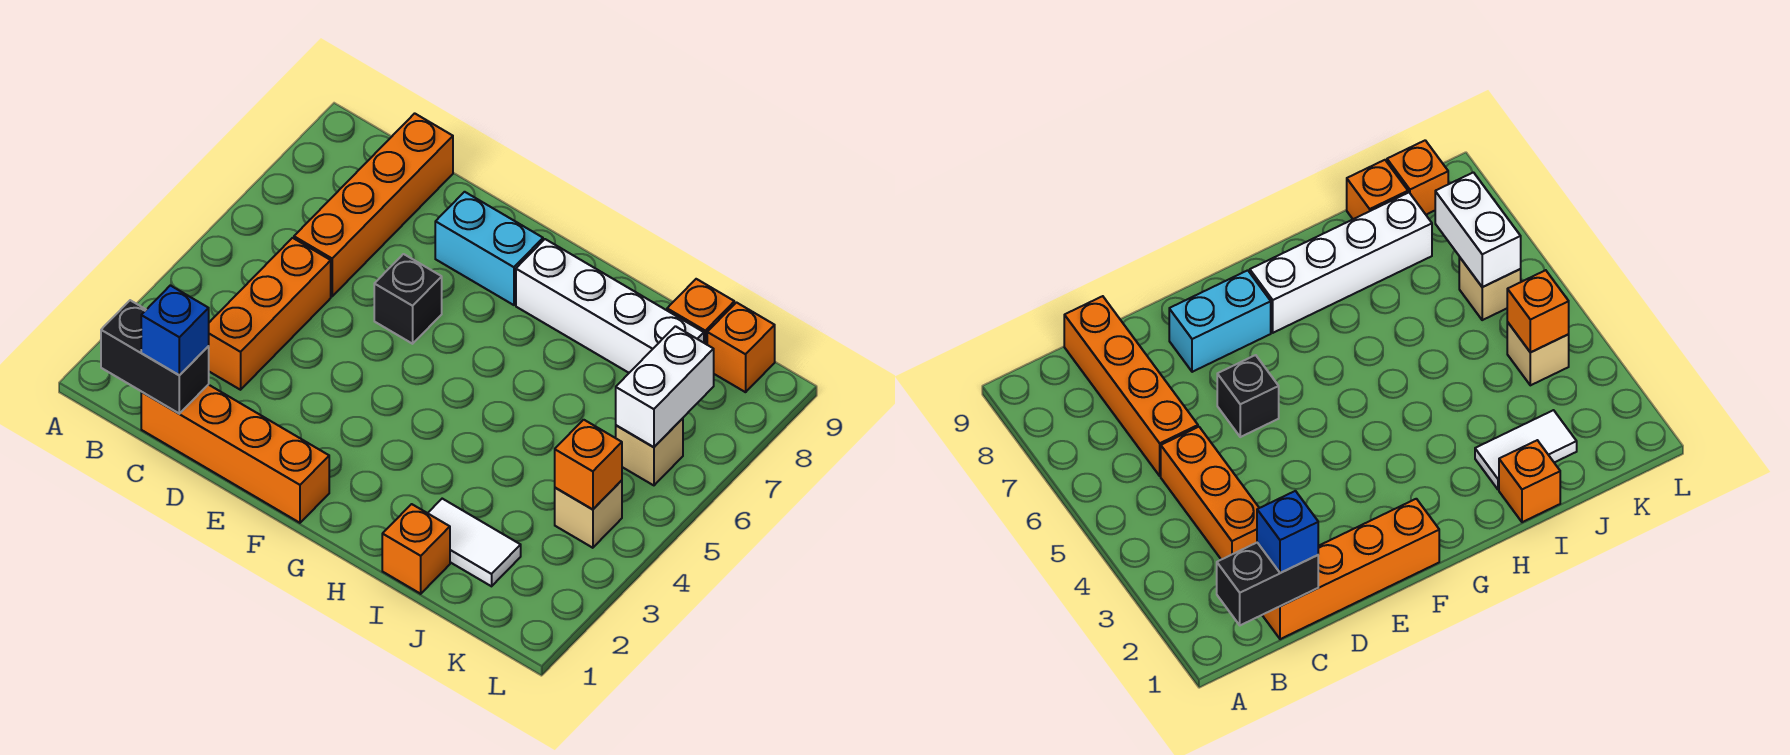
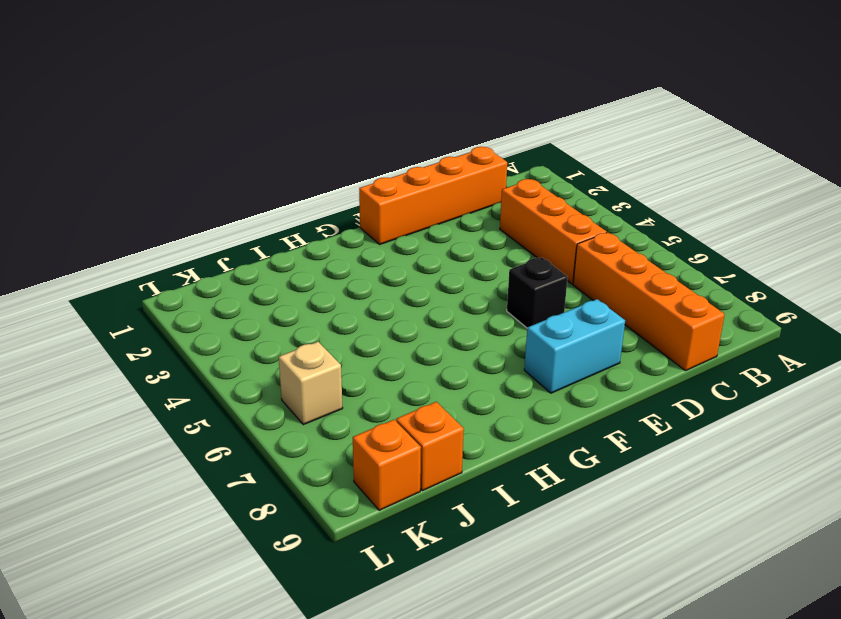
none -> white brick G8:J8 level 1
none -> orange brick I1 level 1
none -> white tile I2:J2 level 1

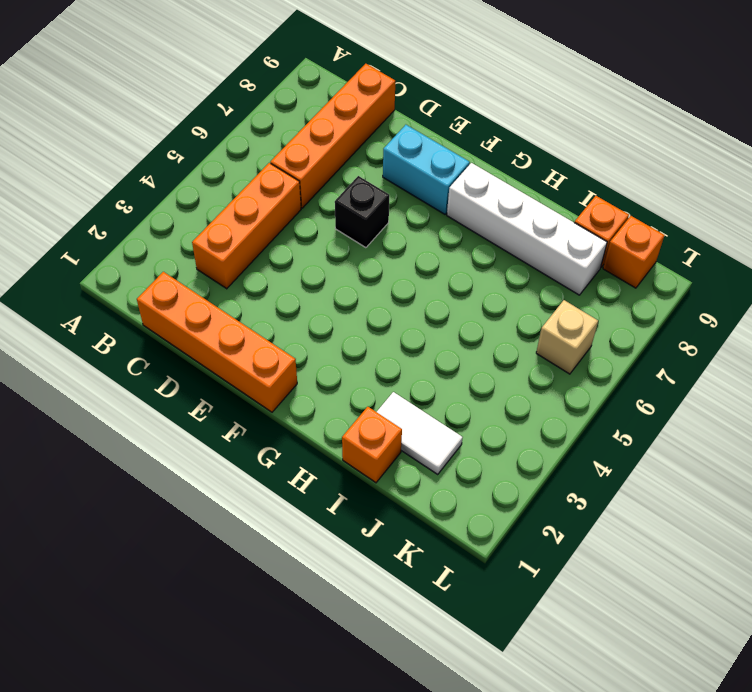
none -> tan brick K4 level 1
none -> black brick B1:C1 level 2
none -> orange brick K4 level 2

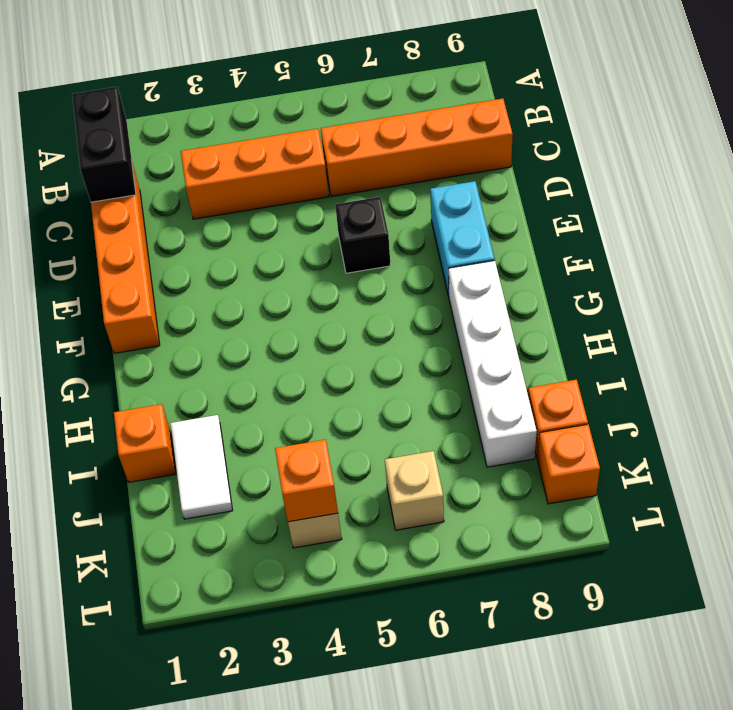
none -> white brick K6:K7 level 2
none -> blue brick C1 level 3

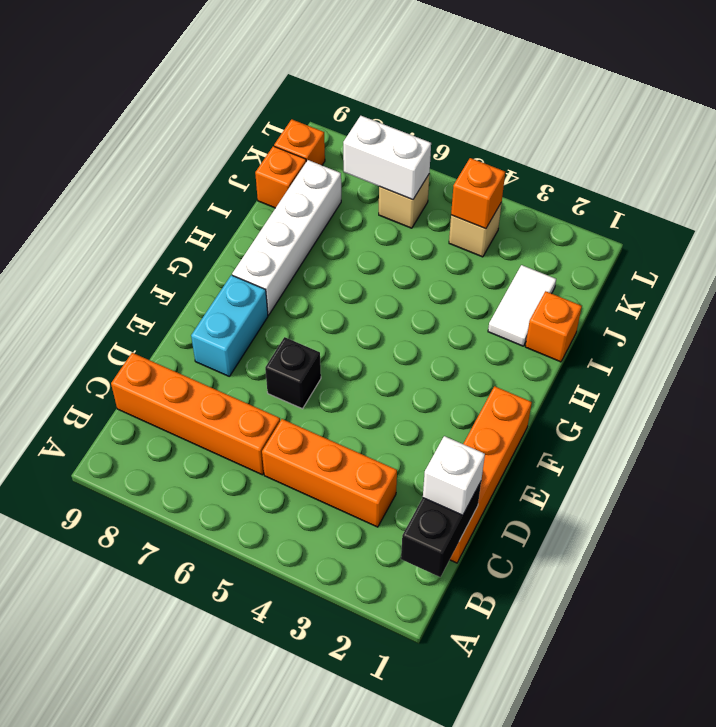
white brick C1 level 3 -> blue brick C1 level 3

